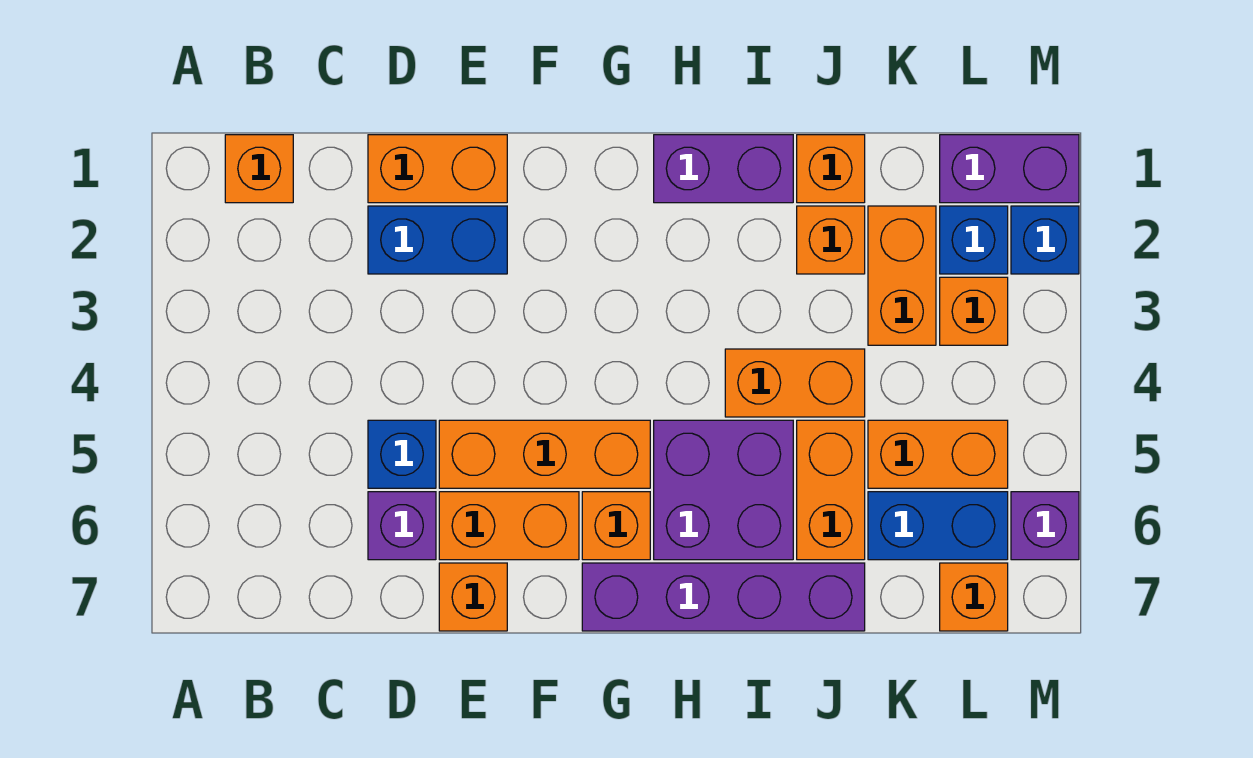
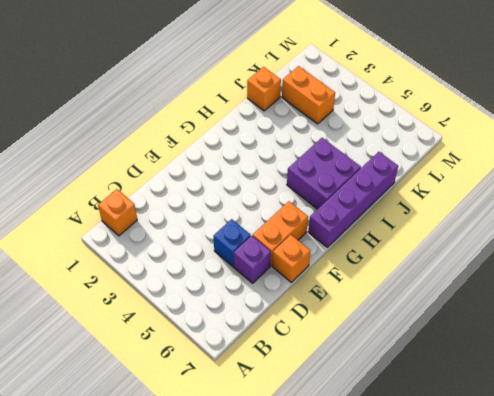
none -> orange brick D1:E1 level 1
none -> blue brick D2:E2 level 1
none -> orange brick E5:G5 level 1

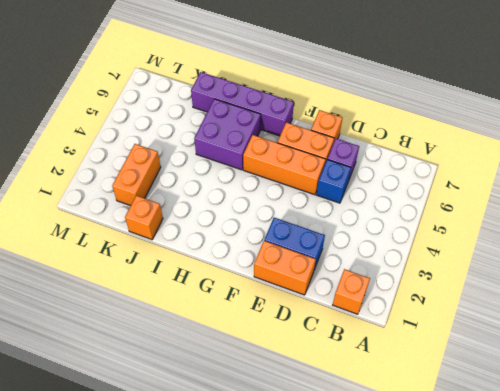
none -> orange brick G6 level 1
none -> purple brick H1:I1 level 1
none -> orange brick I4:J4 level 1

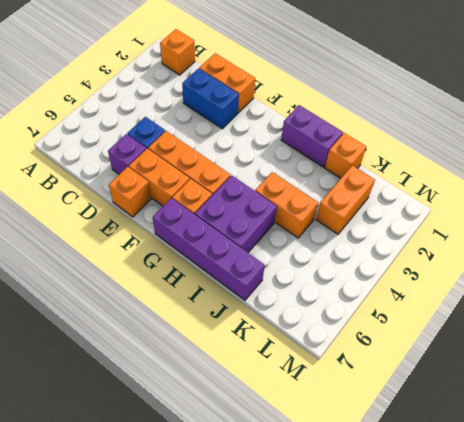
none -> orange brick J2 level 1
none -> orange brick J5:J6 level 1
none -> orange brick K5:L5 level 1

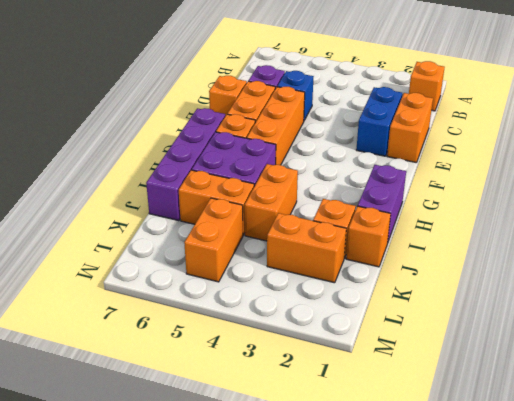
none -> blue brick K6:L6 level 1
none -> purple brick L1:M1 level 1
none -> blue brick L2 level 1

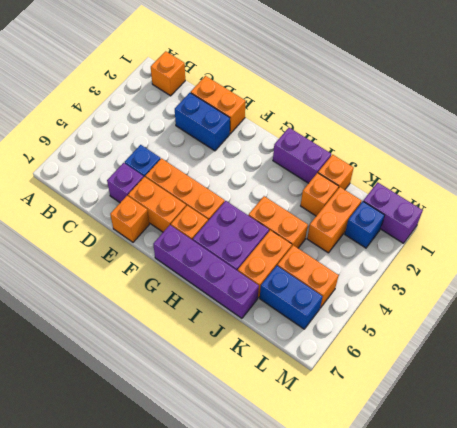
none -> orange brick L3 level 1
none -> orange brick L7 level 1
none -> blue brick M2 level 1

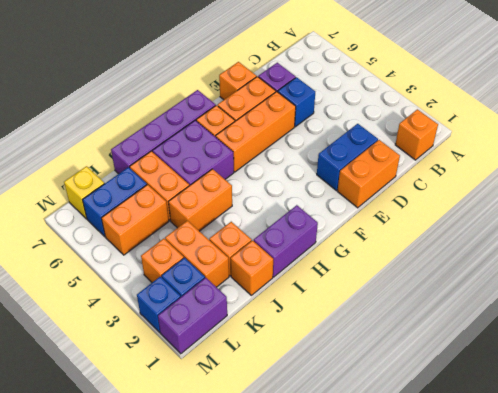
yellow brick L7 level 1 -> orange brick L7 level 1
none -> purple brick M6 level 1

